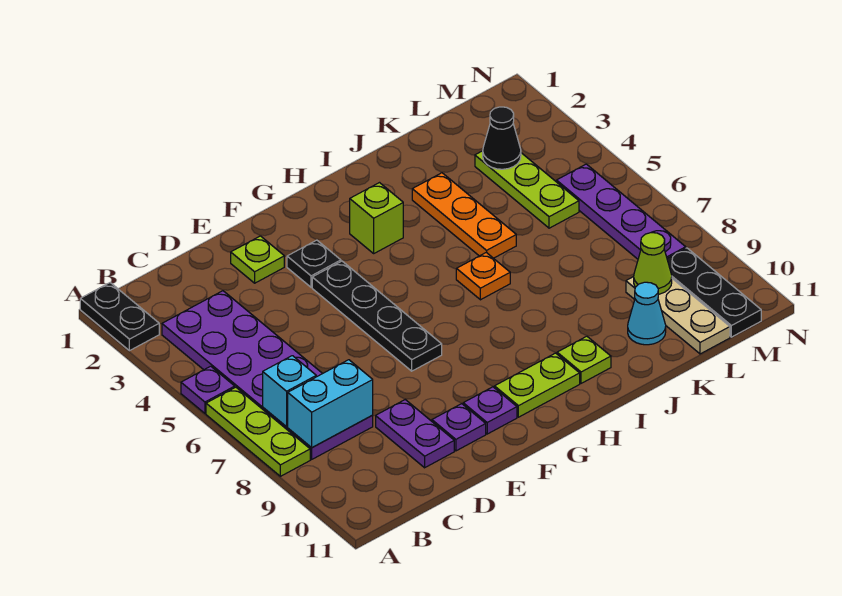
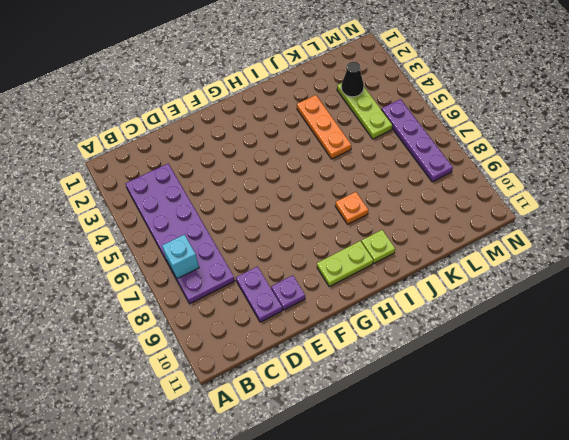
orange plate I8 level 1 -> orange plate I6 level 1
none -> black plate A1:A2 level 1
none -> purple plate A5 level 1
none -> lime plate A6:A8 level 1

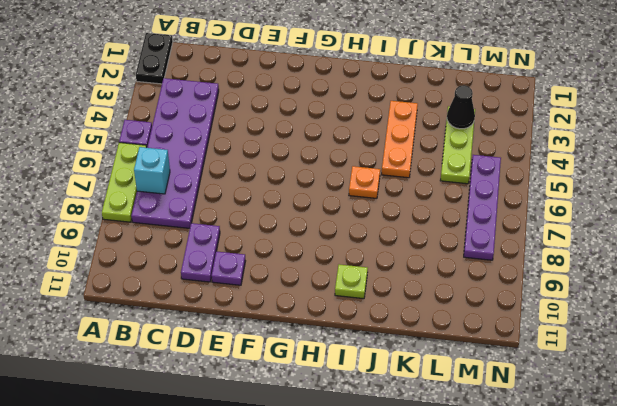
none -> lime plate E2 level 1
none -> black plate F3 level 1
none -> black plate F4:F7 level 1

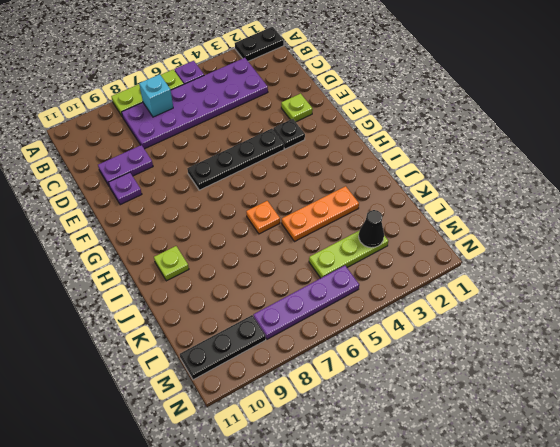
none -> purple plate F10 level 1
none -> lime plate G10:H10 level 1
none -> lime brick H3 level 1

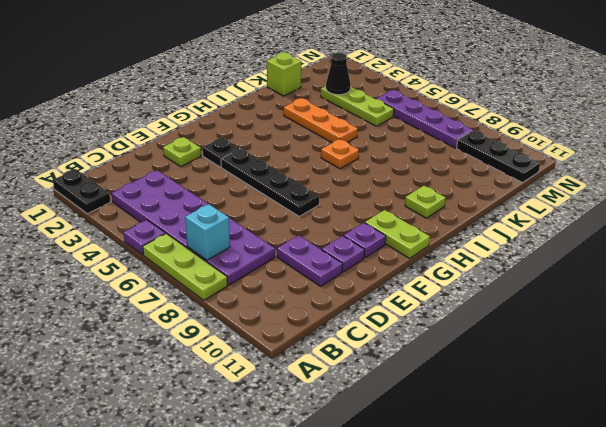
lime plate G10:G11 level 1 -> lime plate G10:H10 level 1
lime brick K1 level 1 -> lime brick H3 level 1
none -> cyan cone K10 level 1
none -> tan plate L9:L11 level 1
none -> cyan brick B8:C8 level 2

